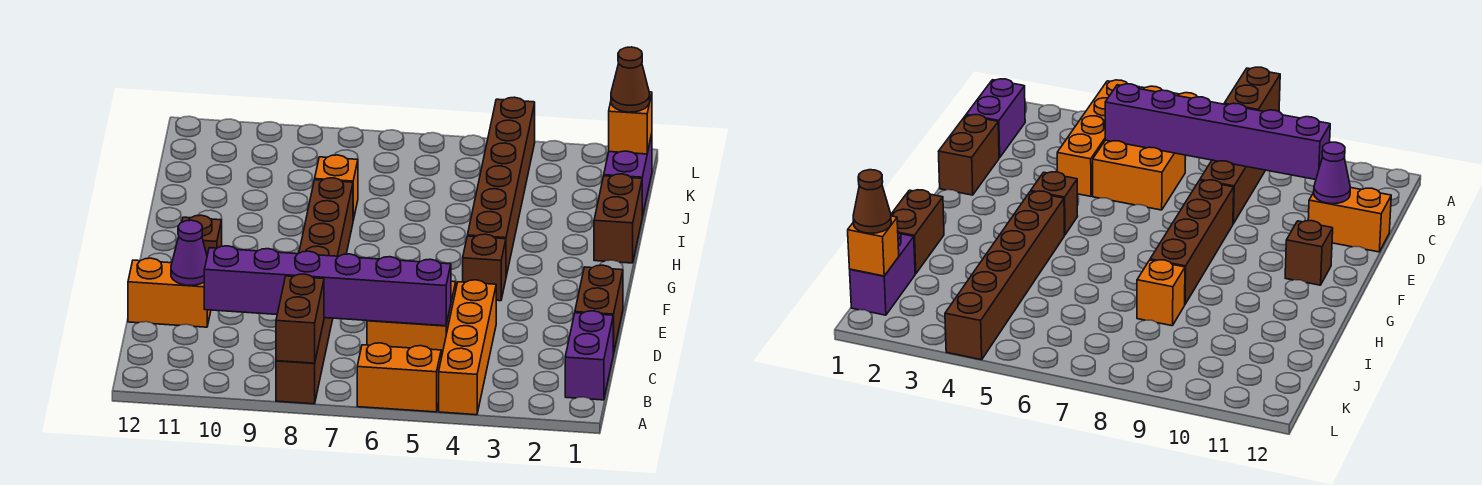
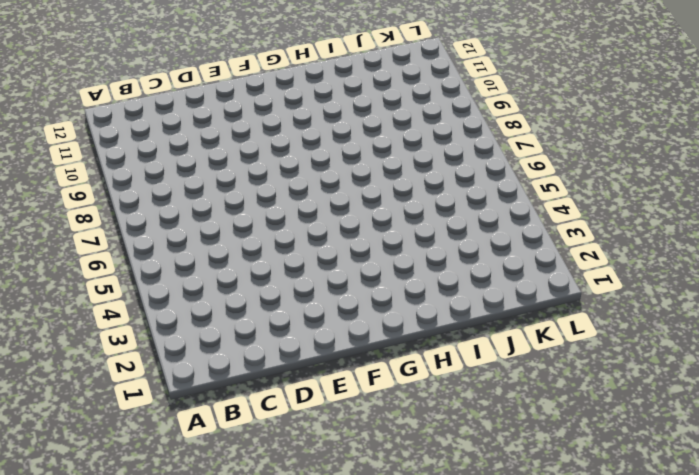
none -> orange brick A4:D4 level 1
none -> orange brick A5:A6 level 1
none -> brown brick A8:D8 level 1

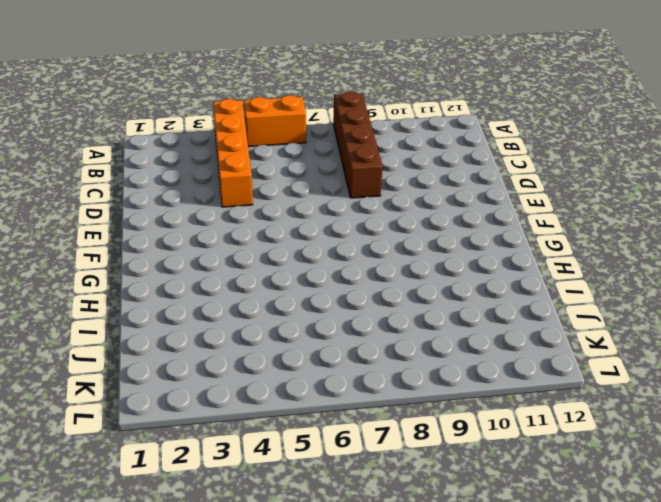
none -> purple brick B1:C1 level 1
none -> orange brick C5:D6 level 1
none -> brown brick D1:E1 level 1

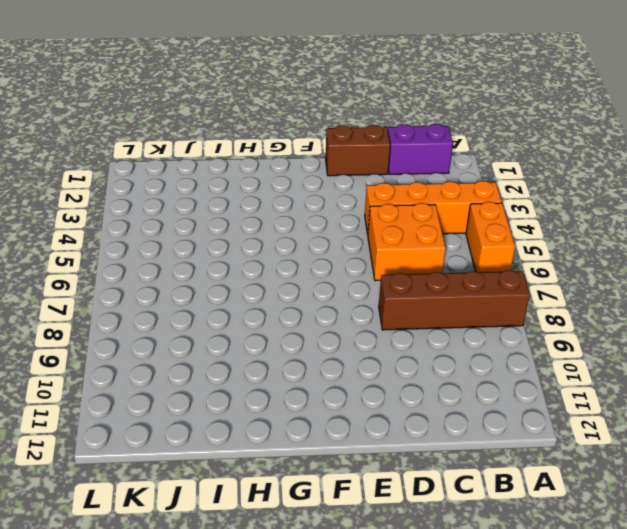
none -> orange brick D11:D12 level 1
none -> brown brick E8:H8 level 1
none -> brown brick F4 level 1

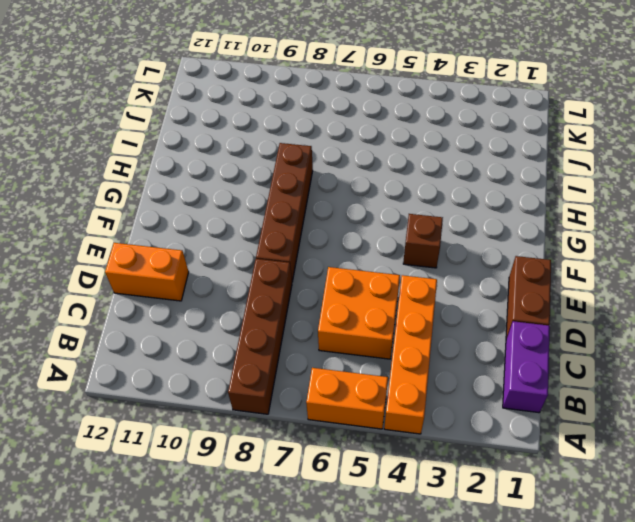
none -> brown brick F11 level 1
none -> brown brick G4:L4 level 1
none -> brown brick H1:I1 level 1

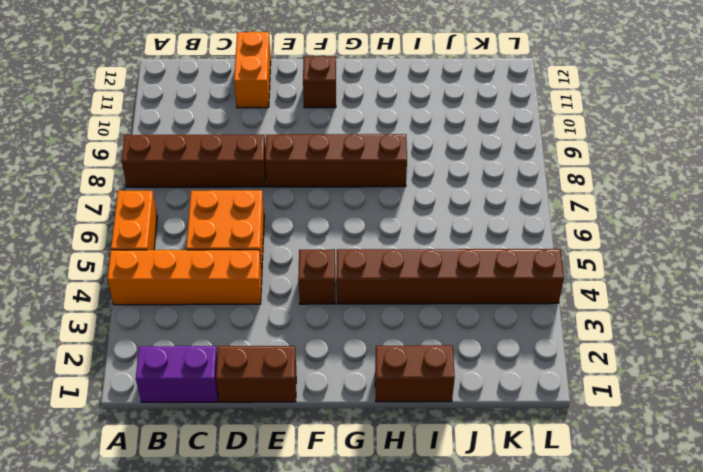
none -> orange brick I8 level 1
none -> purple brick J1:K1 level 1
none -> brown brick A8:B8 level 2

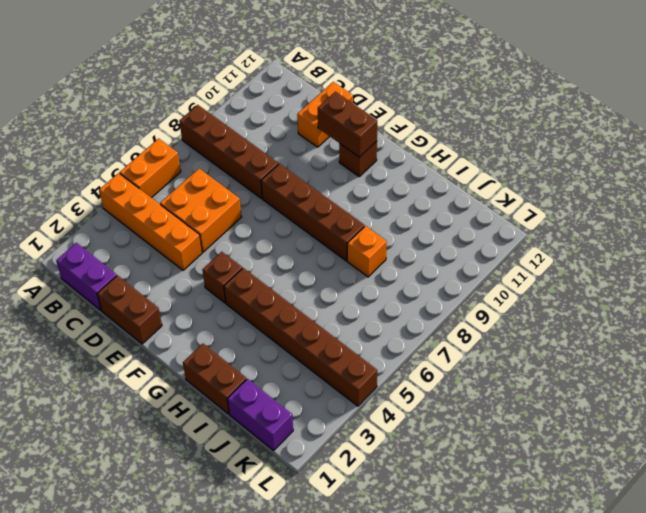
brown brick E11:F11 level 2 -> brown brick A8:B8 level 2
none -> purple brick C5:C10 level 2
none -> purple cone D11 level 2
none -> orange brick K1 level 2

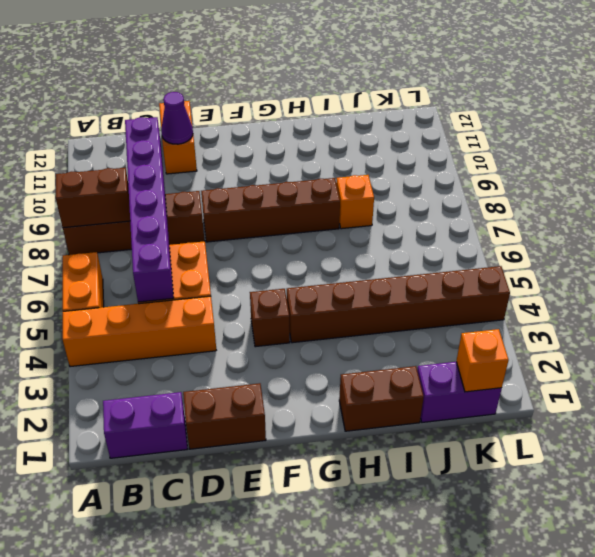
none -> brown brick F11 level 1
none -> brown cone K1 level 3

